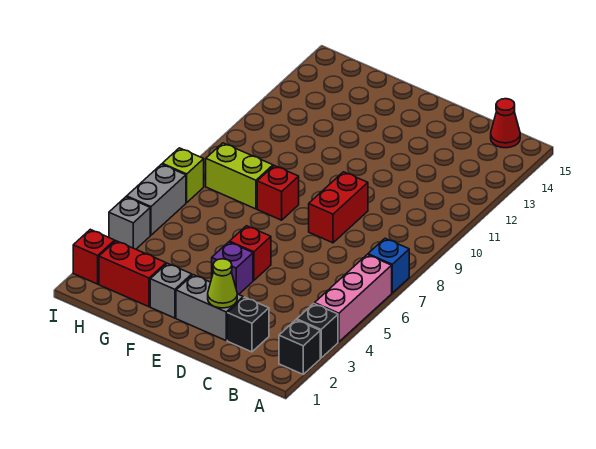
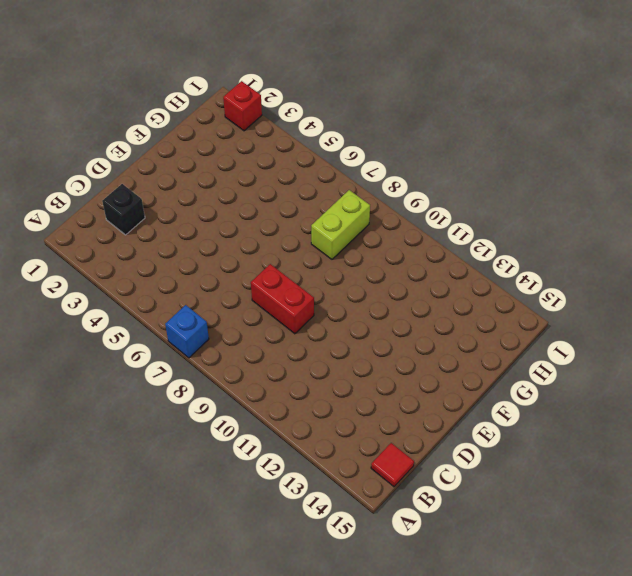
red tile B15 level 1 -> red cone B15 level 1
none -> black brick A2 level 1
none -> black brick A3 level 1
none -> pink brick A4:A6 level 1

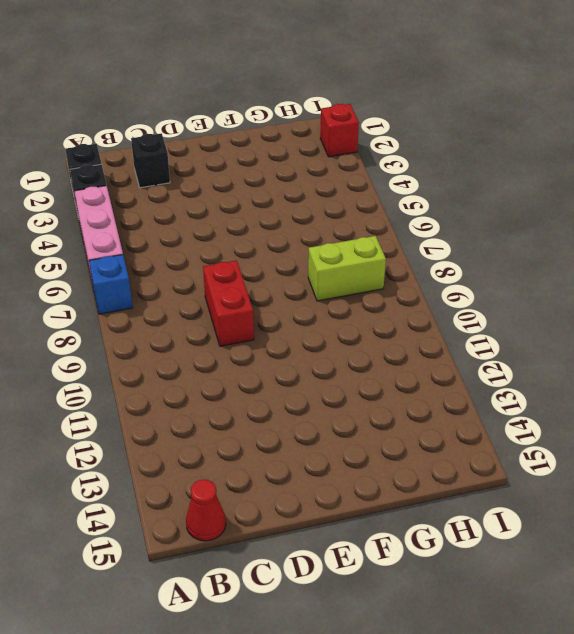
none -> grey brick D2:E2 level 1
none -> purple brick E4 level 1
none -> red brick E5 level 1

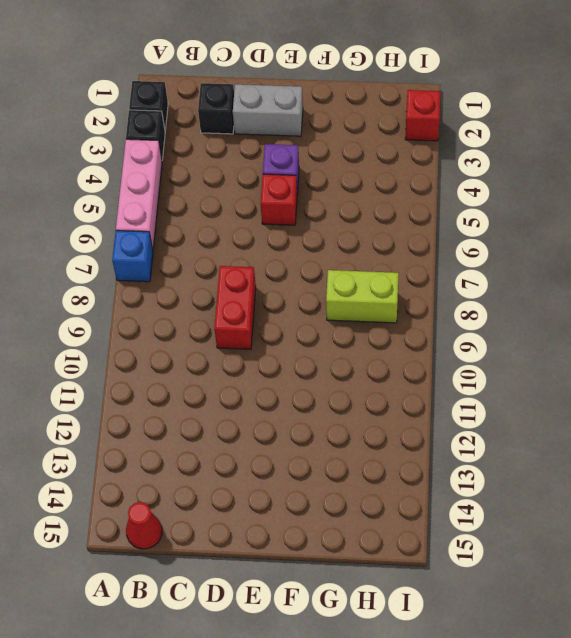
none -> grey brick F2 level 1
none -> red brick F8 level 1
none -> red brick G2:H2 level 1

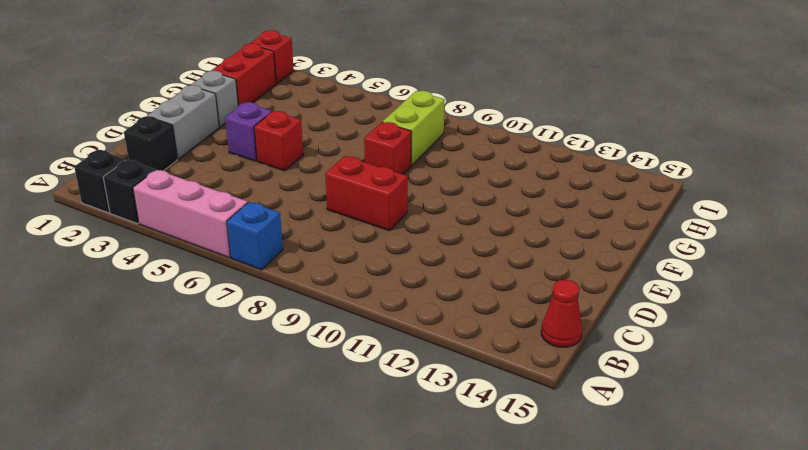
none -> grey brick I4 level 1
none -> grey brick I5:I6 level 1
none -> lime brick I7 level 1

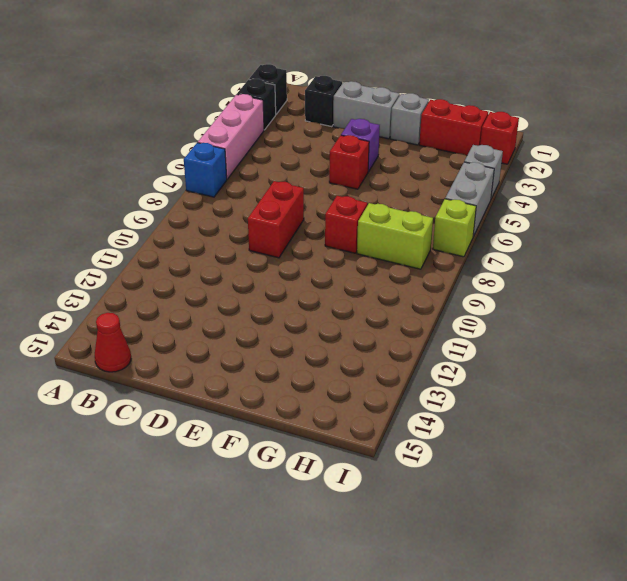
none -> lime cone D2 level 2

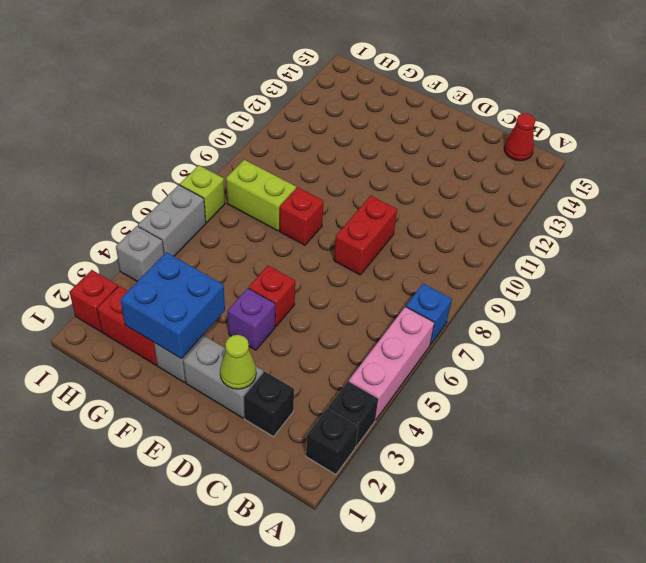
blue brick F2:G3 level 2 -> none

